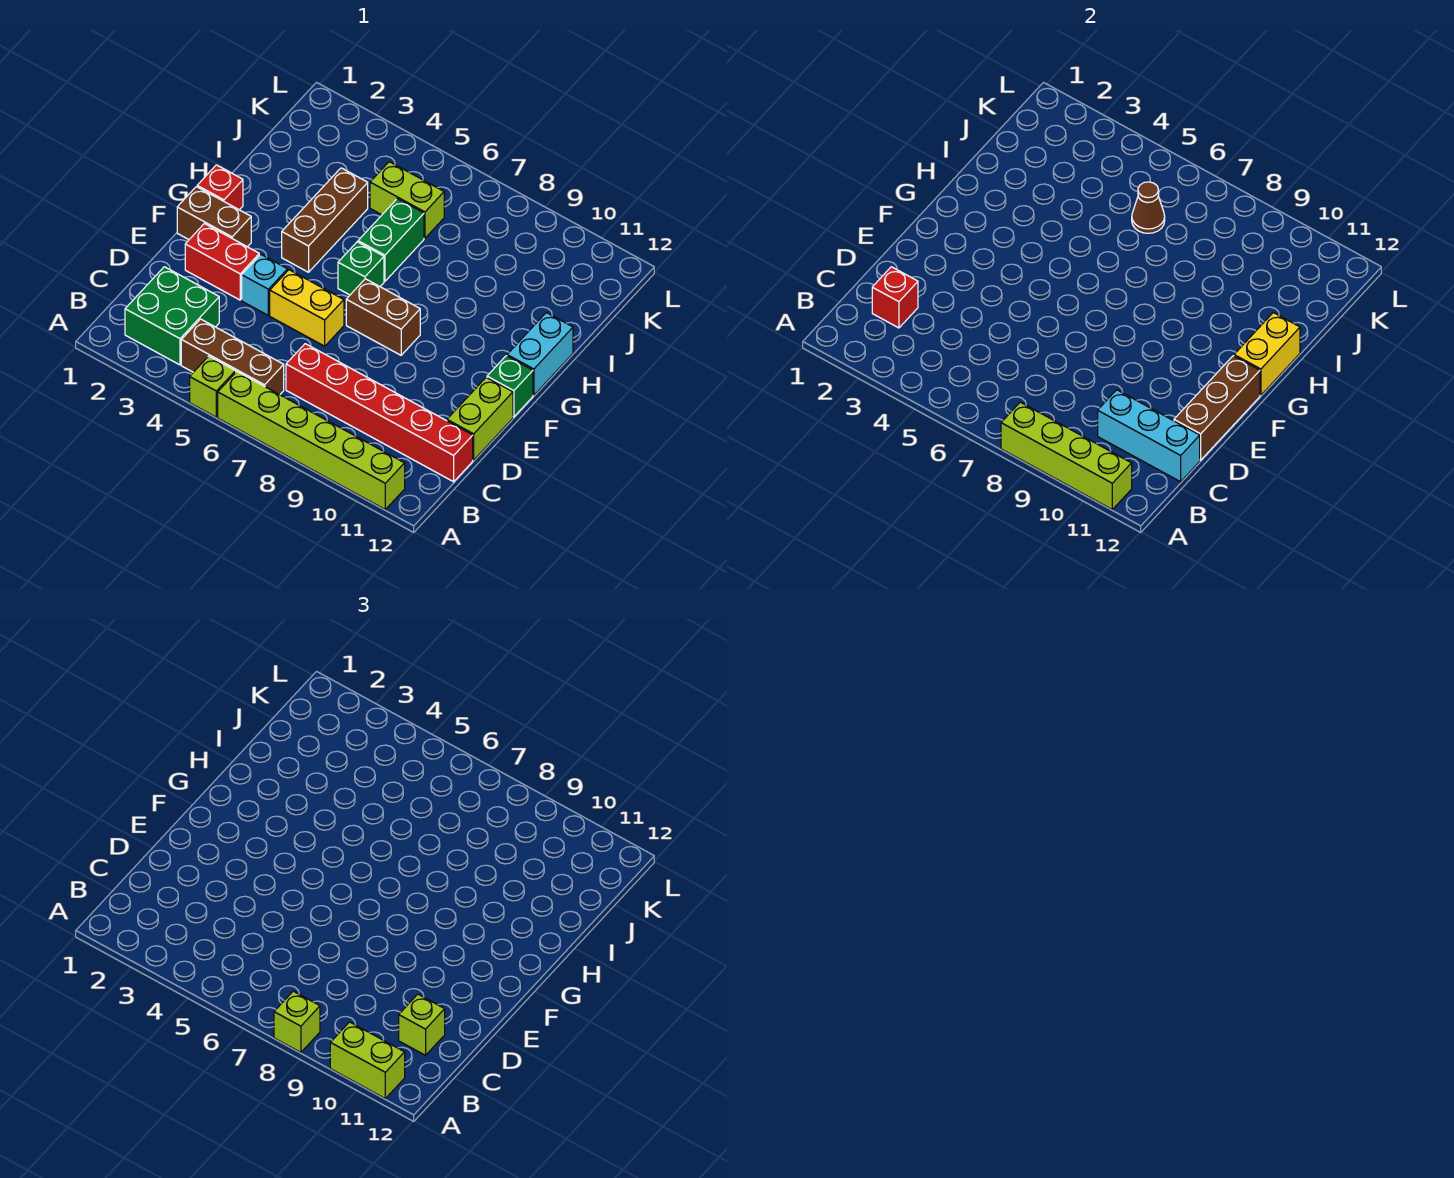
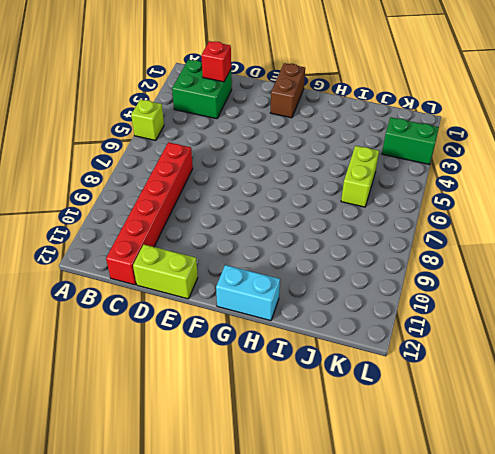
green brick K3:L3 level 1 -> green brick H6:I6 level 1
none -> lime brick A6:A11 level 1
none -> brown brick B4:B6 level 1
none -> red brick E2:E3 level 1

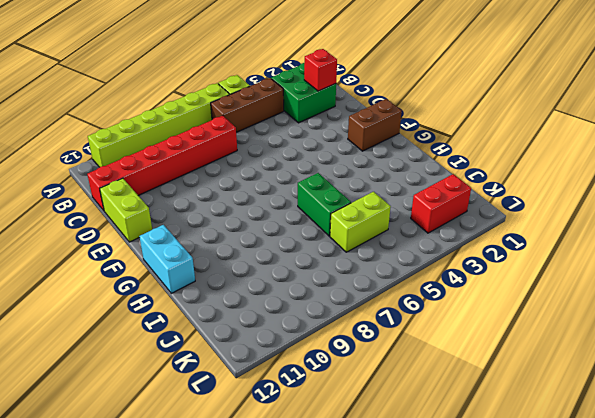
red brick K2:K3 level 1 -> red brick E2:E3 level 1
none -> cyan brick E4 level 1
none -> yellow brick E5:E6 level 1
none -> brown brick F7:F8 level 1

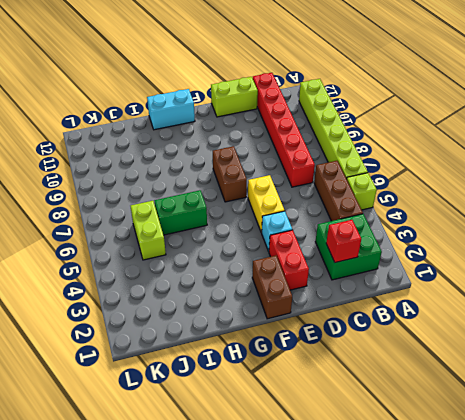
none -> green brick F12 level 1
none -> red brick G1 level 1
none -> brown brick G4:I4 level 1

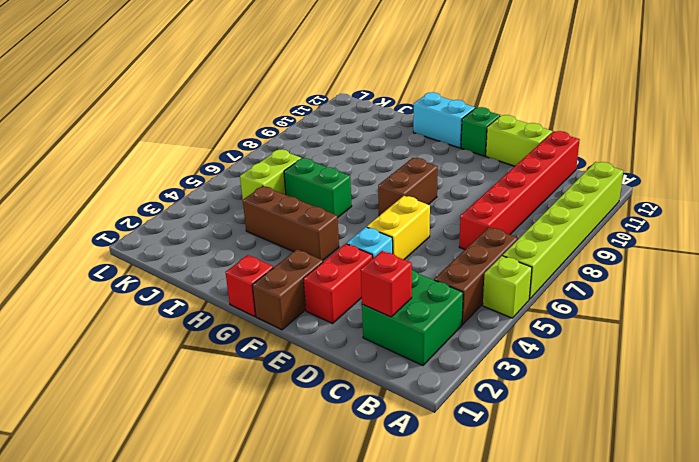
none -> green brick G6 level 1
none -> lime brick A8:A11 level 2
none -> cyan brick C10:C12 level 2

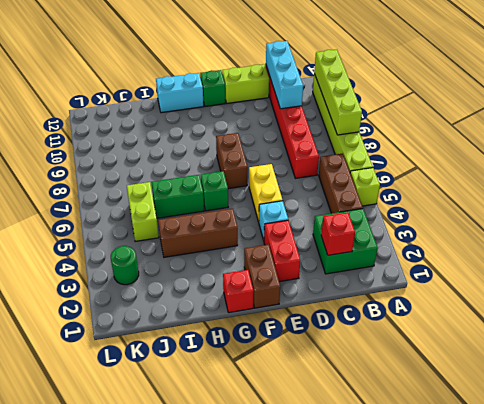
green round brick K3 level 1 -> none
none -> brown brick D12:F12 level 2
none -> yellow brick G12:H12 level 2
none -> brown cone J6 level 2

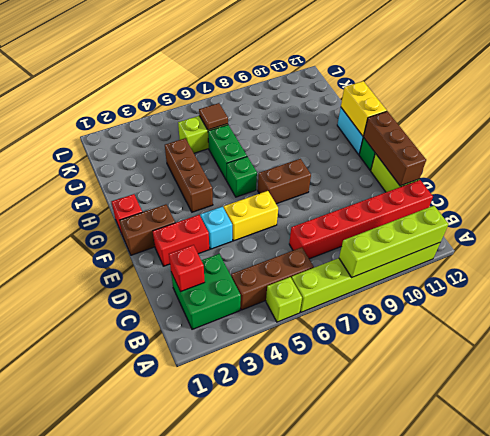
brown tile J6 level 2 -> brown cone J6 level 2
none -> cyan brick C10:C12 level 2
none -> lime brick A8 level 3
none -> lime brick A10:A11 level 3

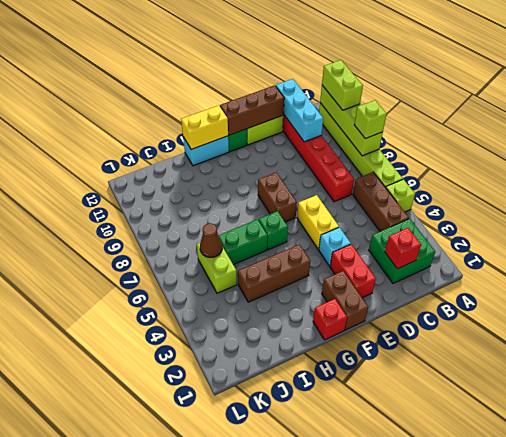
none -> lime brick C11 level 3

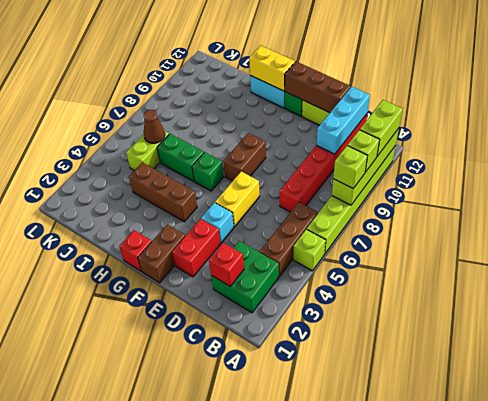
lime brick A9 level 3 -> lime brick C11 level 3

